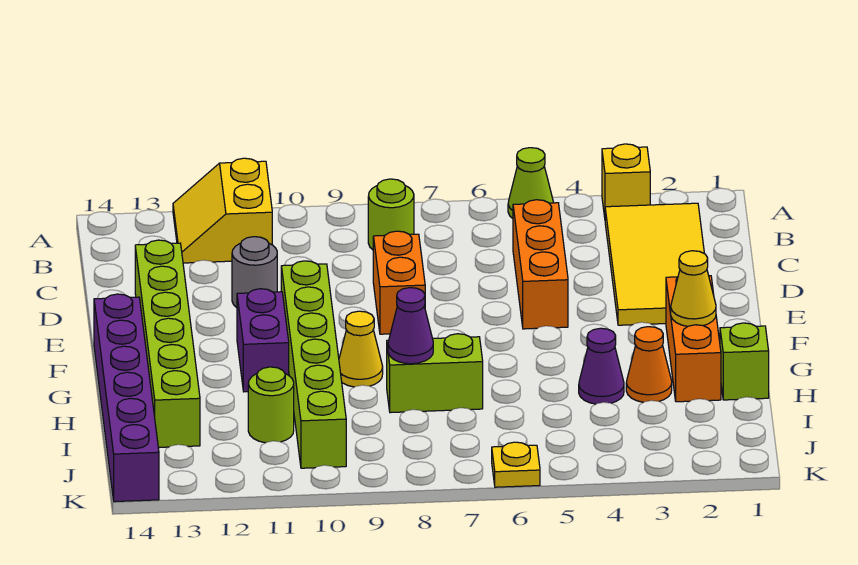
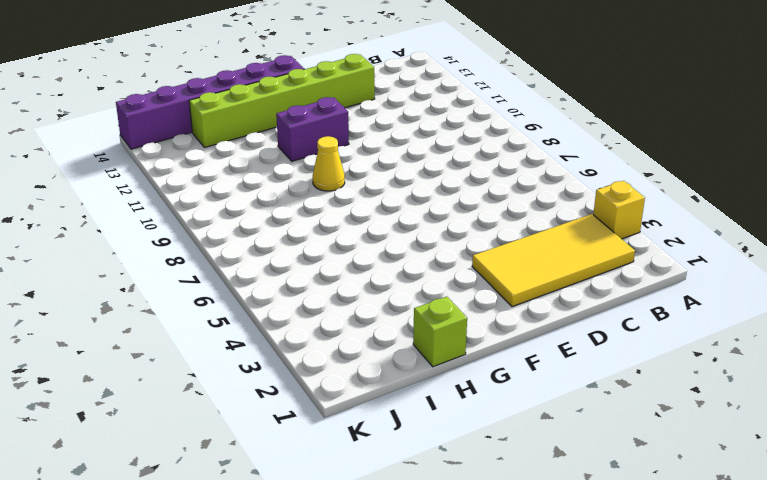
none -> lime cone A5 level 1
none -> yellow slope A11:B12 level 1 top 11
none -> lime round brick B8 level 1

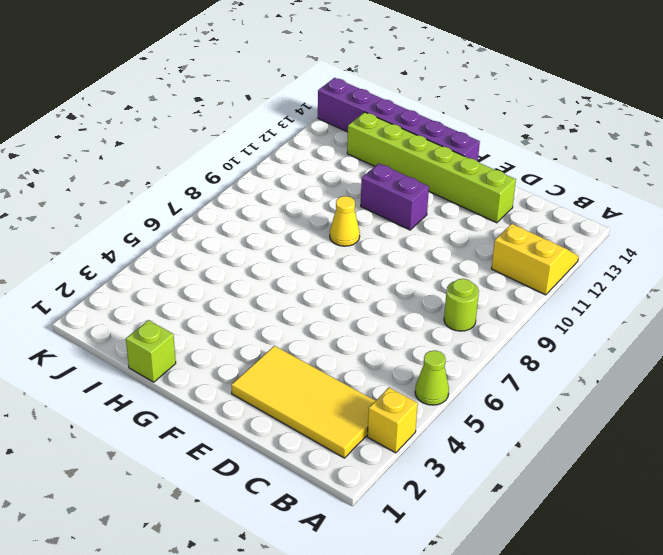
none -> orange brick C5:E5 level 1
none -> orange brick D8:E8 level 1
none -> grey round brick D11 level 1

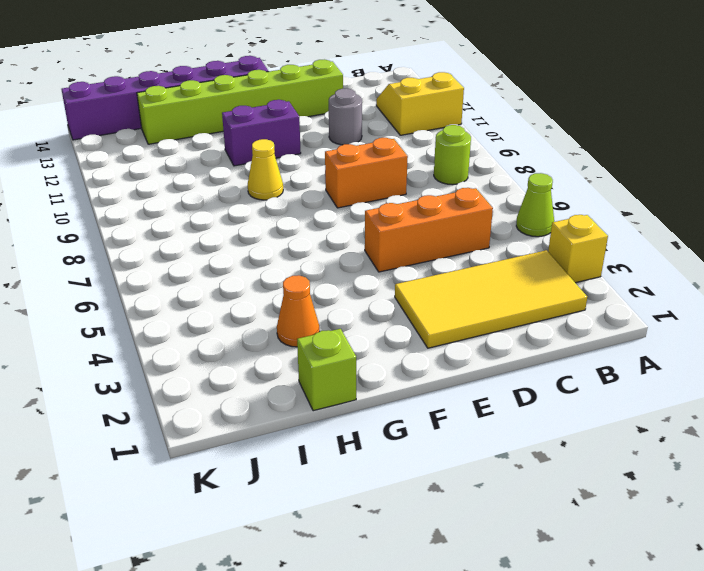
none -> lime brick E10:J10 level 1
none -> orange brick F2:H2 level 1
none -> purple cone H4 level 1

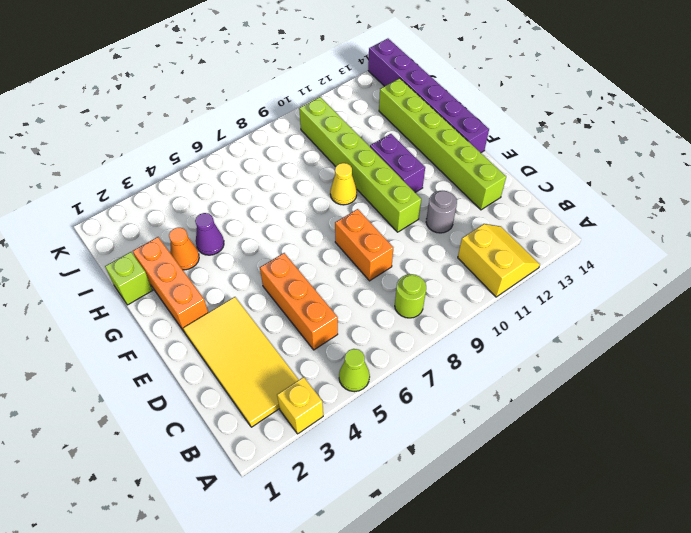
none -> lime brick H7:H8 level 1
none -> lime round brick I11 level 1
none -> yellow plate K6 level 1

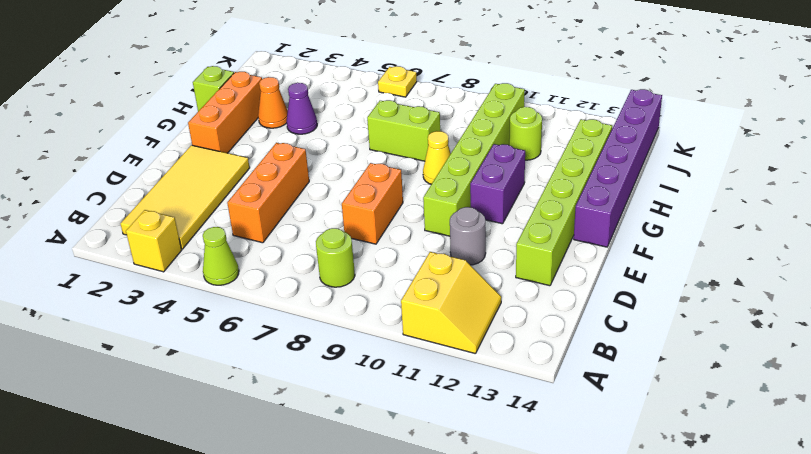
none -> yellow cone G2 level 2
none -> purple cone H8 level 2

